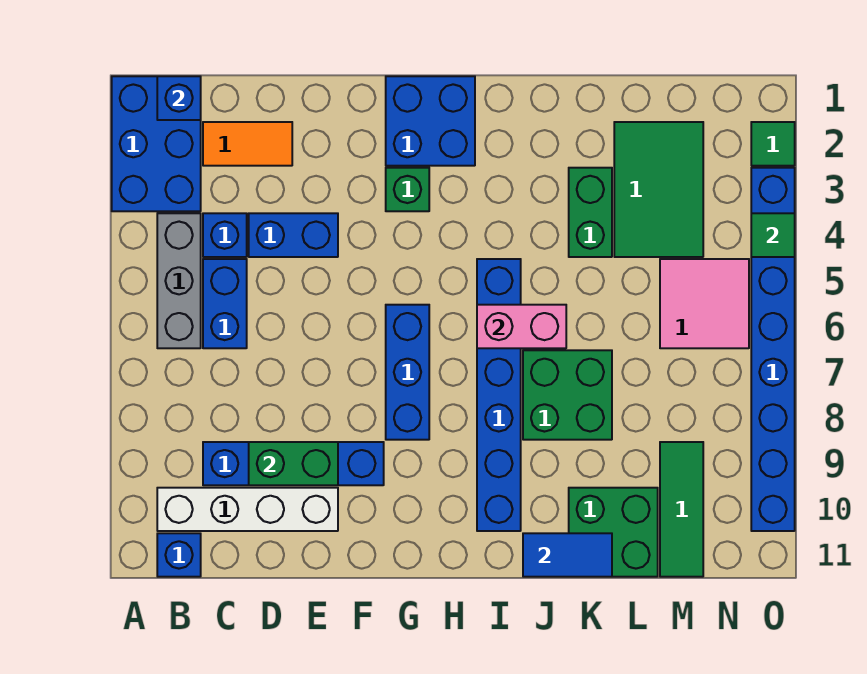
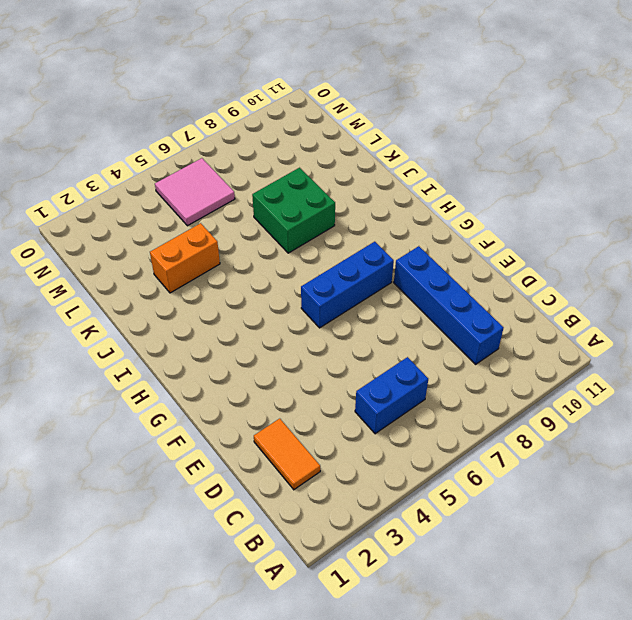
orange brick K3:K4 level 1 -> green brick K3:K4 level 1
none -> blue brick A1:B3 level 1
none -> grey brick B4:B6 level 1
none -> white brick B10:E10 level 1

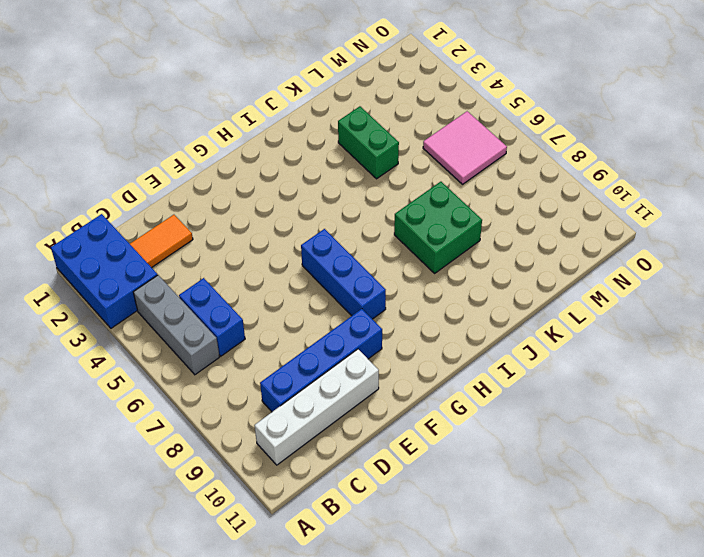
none -> blue brick B11 level 1
none -> blue brick C4 level 1
none -> blue brick D4:E4 level 1

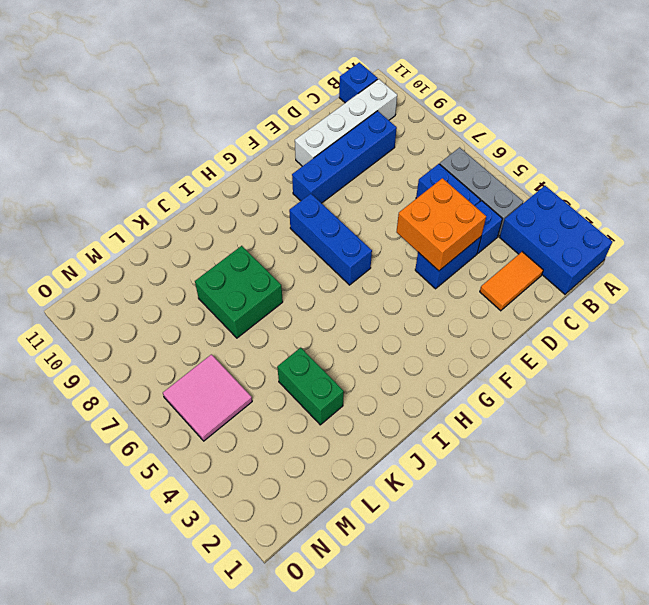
orange brick D4:E5 level 2 -> none
none -> blue brick G1:H2 level 1
none -> green brick G3 level 1
none -> blue brick I5:I10 level 1

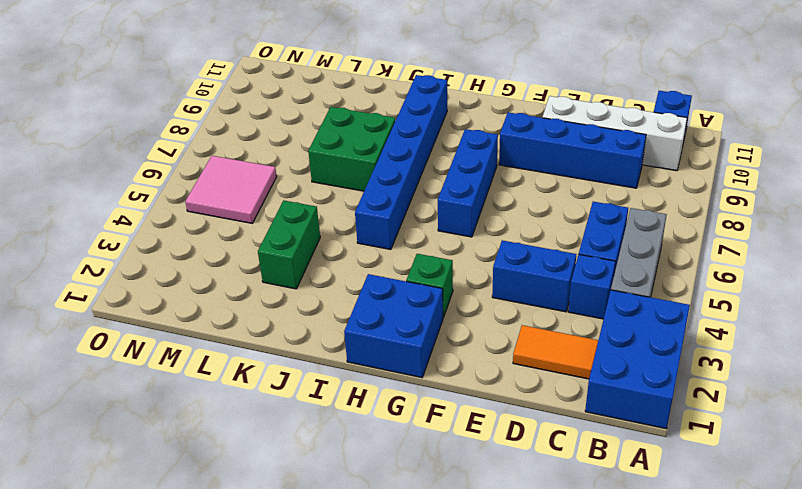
none -> green brick K10:L11 level 1
none -> green tile L2:M4 level 1
none -> green tile M9:M11 level 1

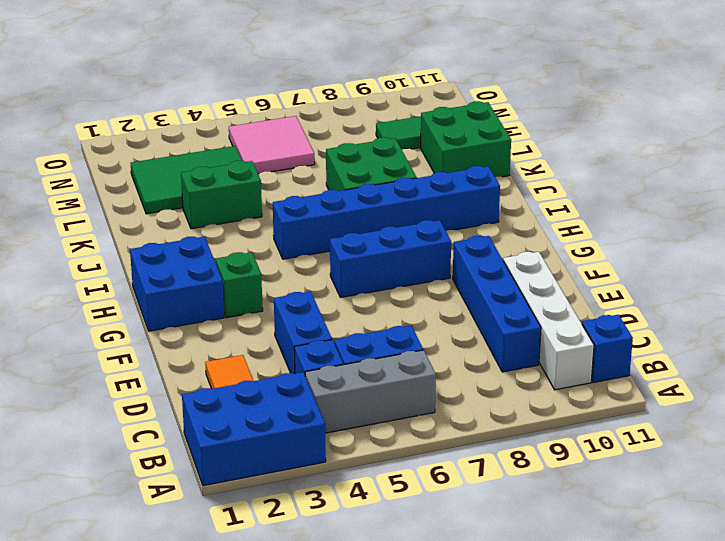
none -> green tile O2 level 1
none -> blue brick O3:O10 level 1
none -> blue brick B1 level 2

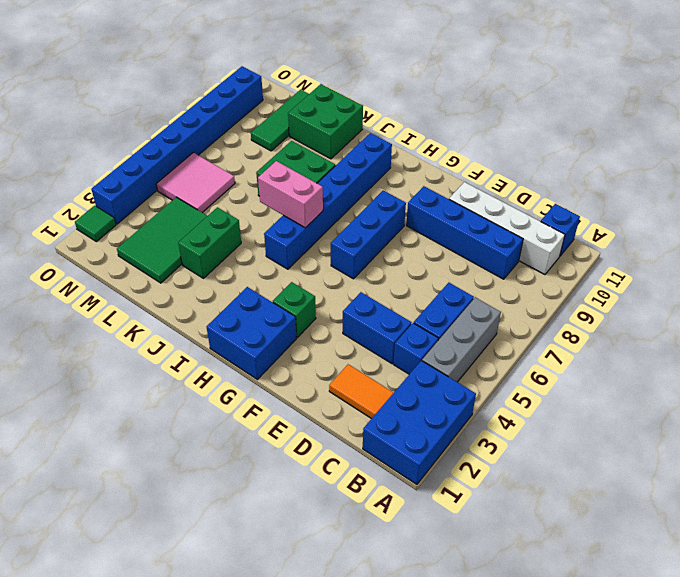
none -> blue brick B1 level 2
none -> green brick D9:E9 level 2
none -> blue tile J11:K11 level 2

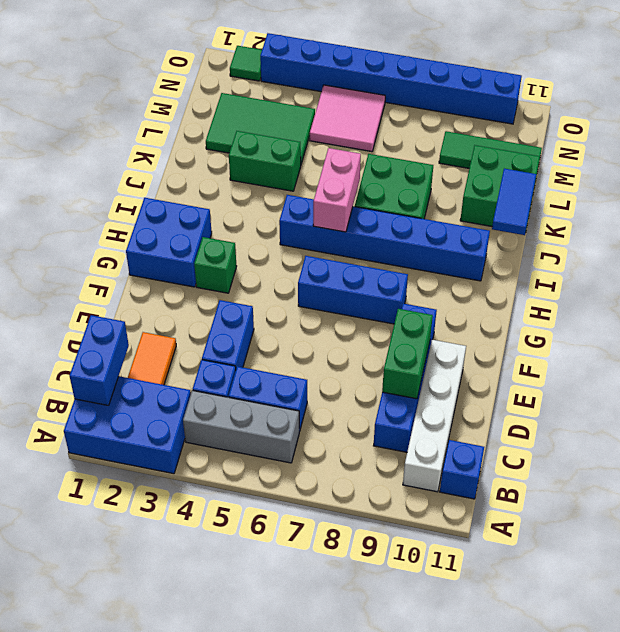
blue brick B1:C1 level 2 -> blue brick B1 level 2
none -> green tile O4 level 2

